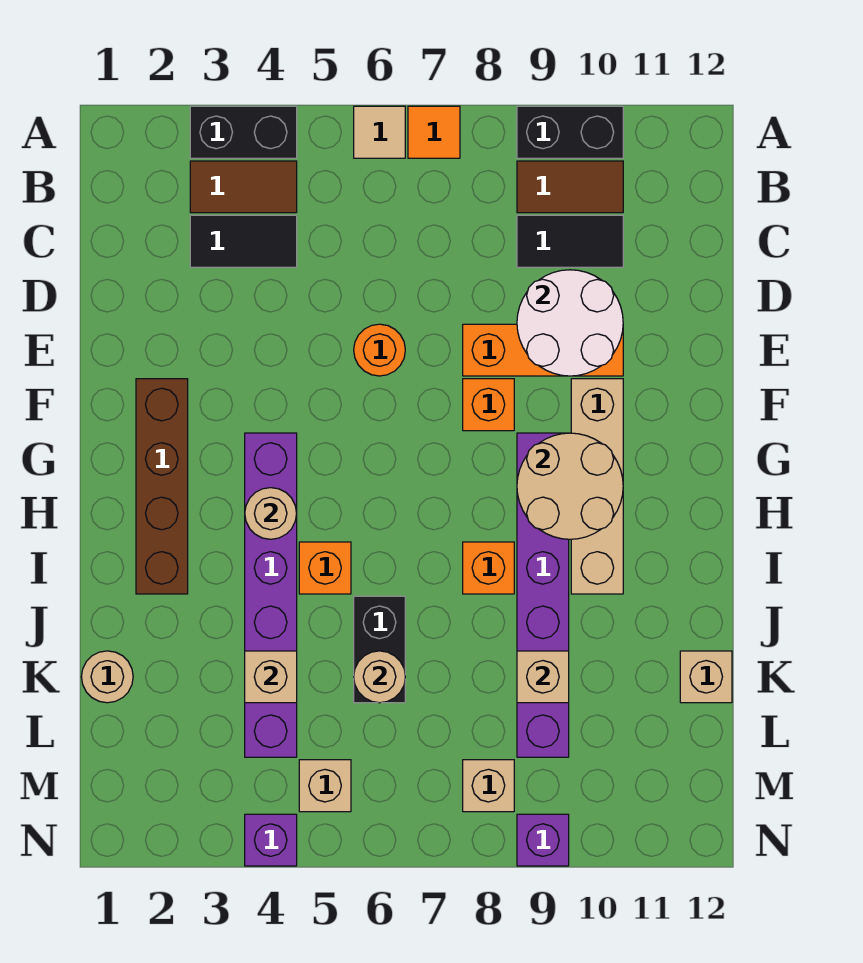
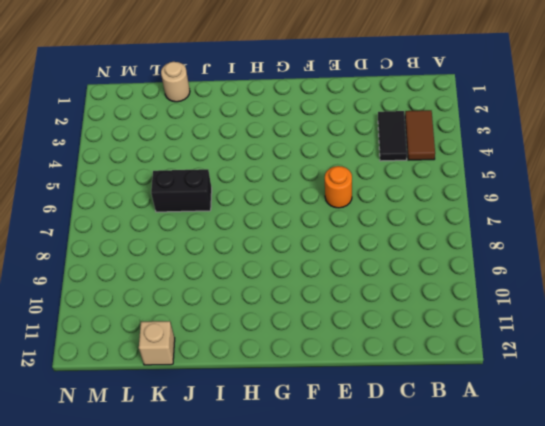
none -> black brick A3:A4 level 1
none -> tan tile A6 level 1
none -> orange tile A7 level 1
none -> black brick A9:A10 level 1

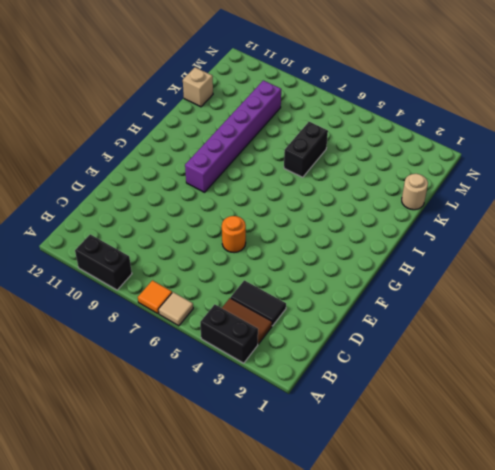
none -> brown tile B9:B10 level 1
none -> black tile C9:C10 level 1
none -> orange brick E8:E10 level 1
none -> brown brick F2:I2 level 1

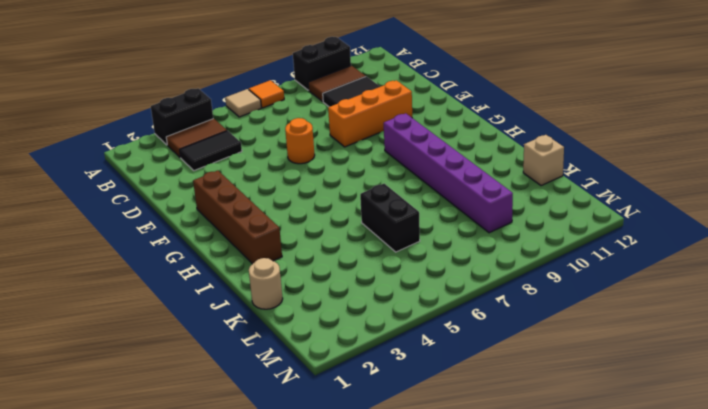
none -> orange brick F8 level 1
none -> tan brick F10:I10 level 1
none -> purple brick G4:L4 level 1
none -> orange brick I5 level 1

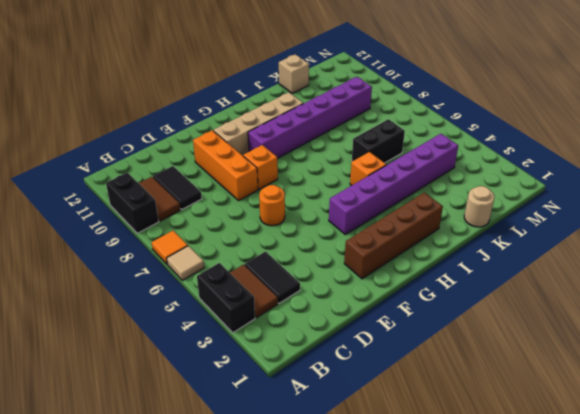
none -> orange brick I8 level 1
none -> tan brick M5 level 1
none -> tan brick M8 level 1
none -> purple brick N4 level 1

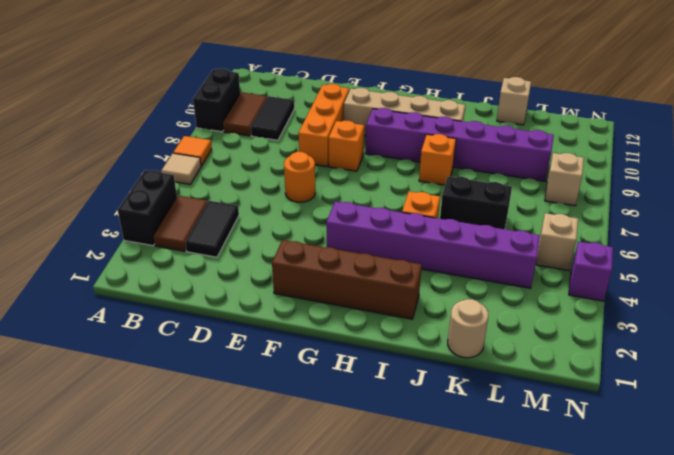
none -> purple brick N9 level 1
none -> white round brick D9:E10 level 2
none -> tan round brick G9:H10 level 2
none -> tan round brick H4 level 2

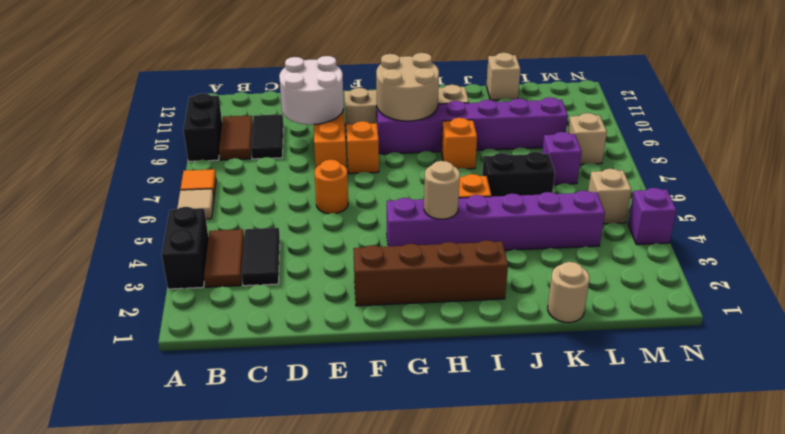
purple brick L7 level 1 -> purple brick N9 level 1
none -> tan brick K4 level 2
none -> tan round brick K6 level 2
none -> tan brick K9 level 2

